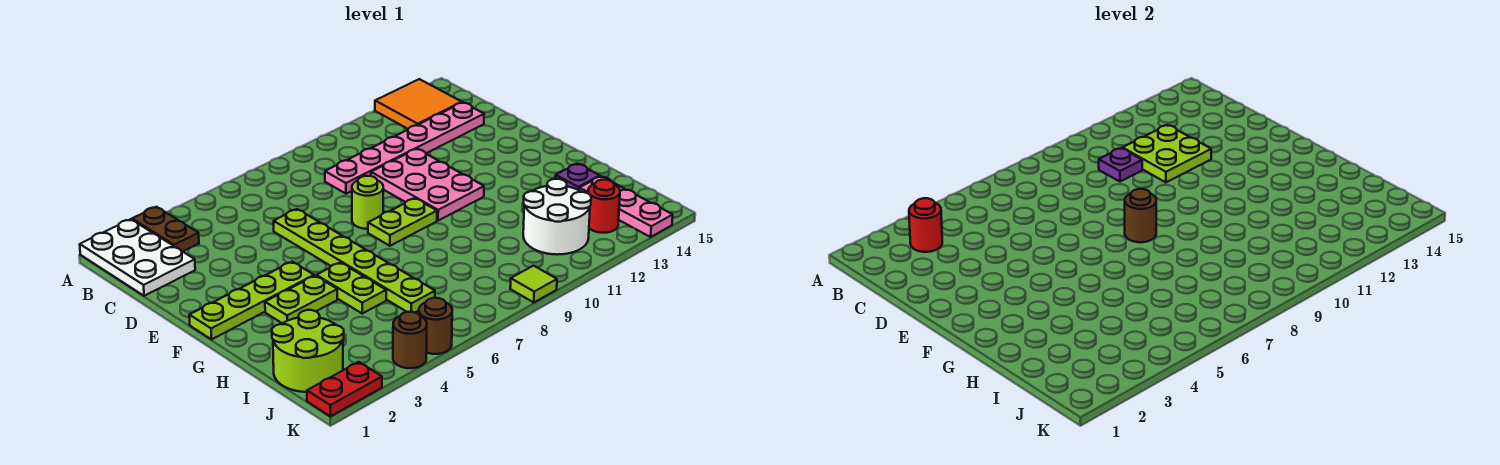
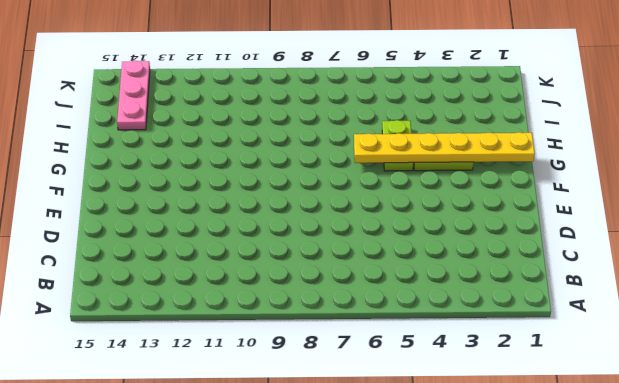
yellow plate G1:G6 level 2 -> none
none -> white plate A1:C2 level 1
none -> brown plate A3:B3 level 1
none -> orange tile A13:B14 level 1

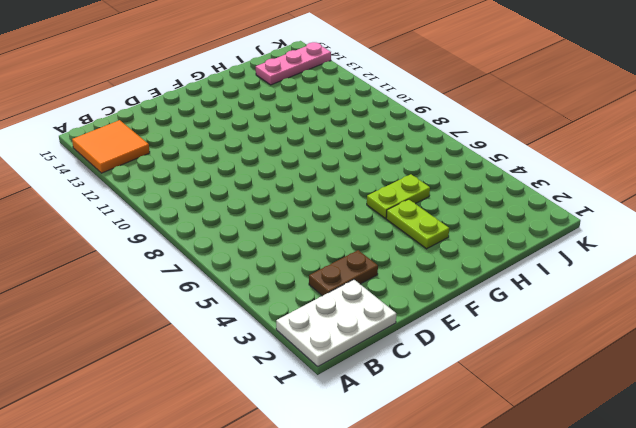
brown plate C3:D3 level 1 -> brown plate A3:B3 level 1
none -> pink plate C9:C14 level 1
none -> lime plate D6:I6 level 1
none -> pink plate D10:F11 level 1

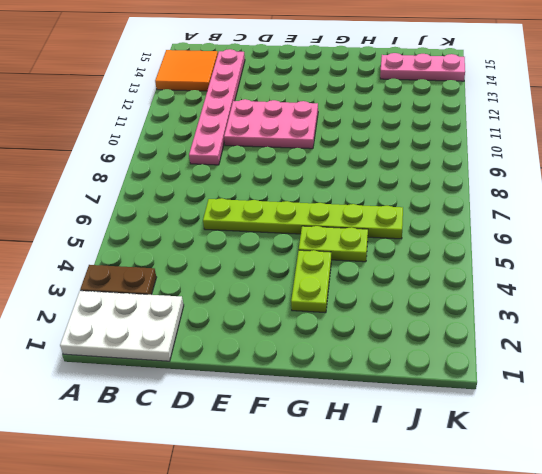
none -> lime round brick E8 level 1
none -> lime plate F1:F4 level 1
none -> lime plate F8:F9 level 1

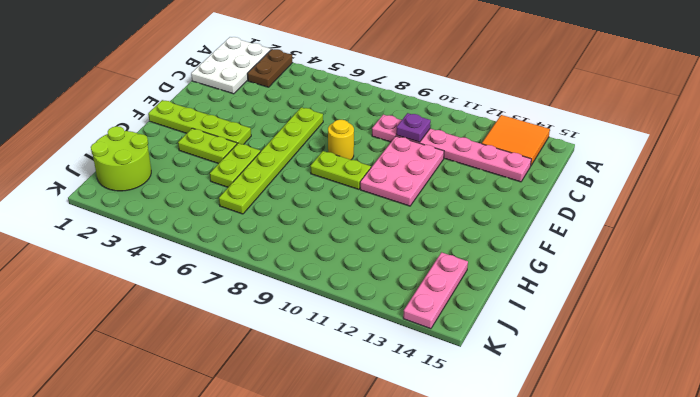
yellow round brick E8 level 1 -> lime round brick E8 level 1
none -> purple plate H14 level 1
none -> white round brick I11:J12 level 1
none -> red round brick J13 level 1

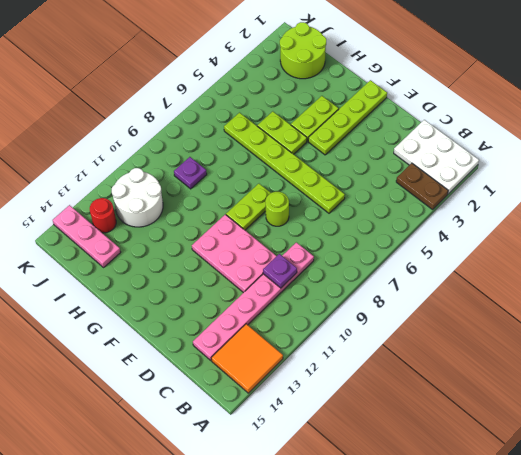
purple plate I9 level 1 -> purple plate H14 level 1
none -> red plate K1:K2 level 1
none -> brown round brick K4 level 1
none -> brown round brick K5 level 1

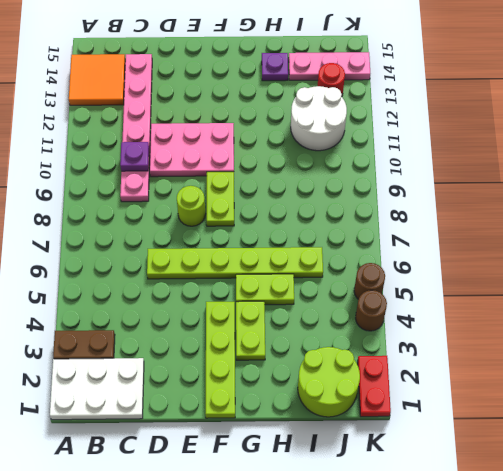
none -> lime tile K9 level 1
none -> red round brick B3 level 2
none -> lime plate C11:D12 level 2

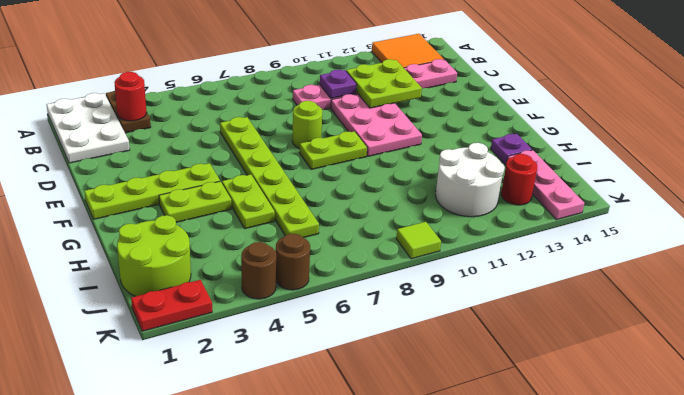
none -> brown round brick F8 level 2

